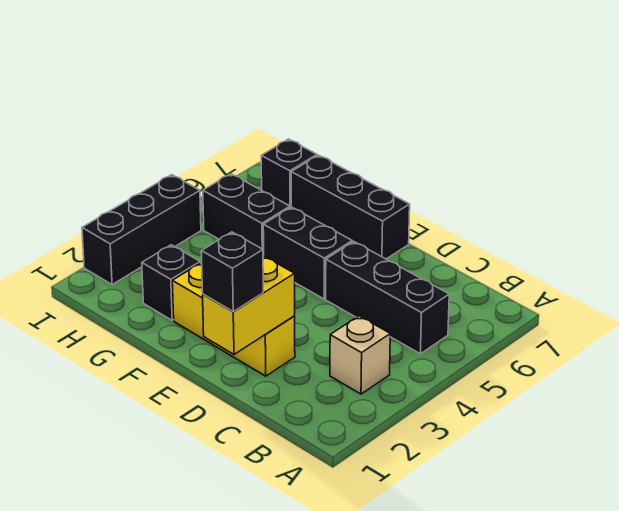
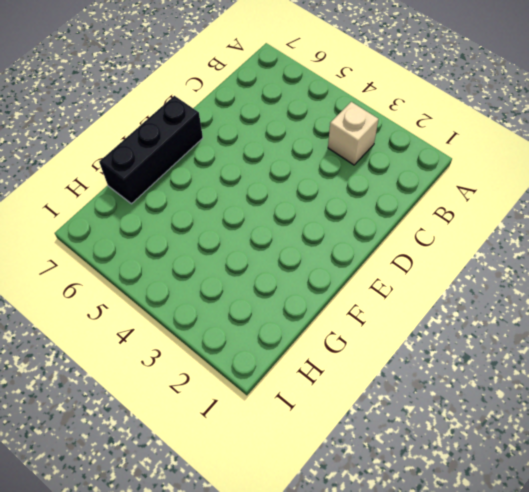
none -> black brick B5:D5 level 1
none -> yellow brick D2:F2 level 1

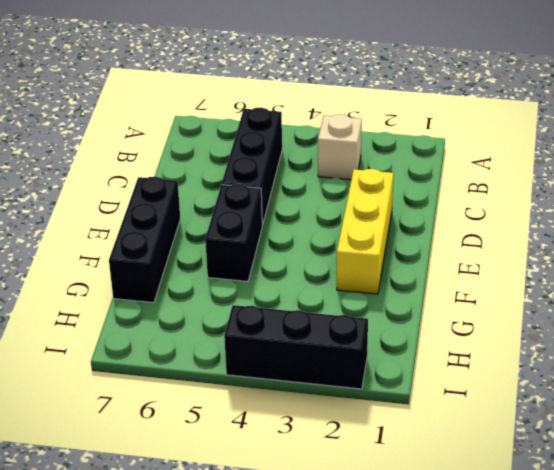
none -> black brick G2 level 1
none -> black brick G5:H5 level 1

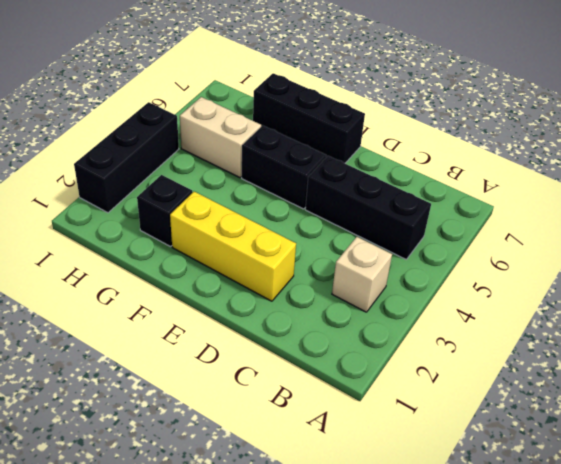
tan brick G5:H5 level 1 -> black brick G5:H5 level 1
none -> black brick H7 level 1
none -> yellow brick D1:D2 level 2

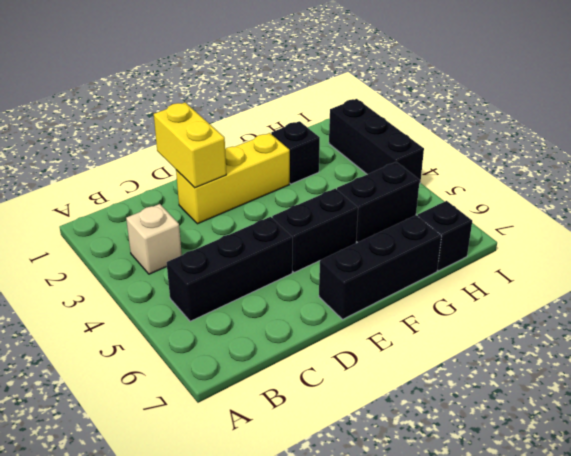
none -> black brick D1 level 3

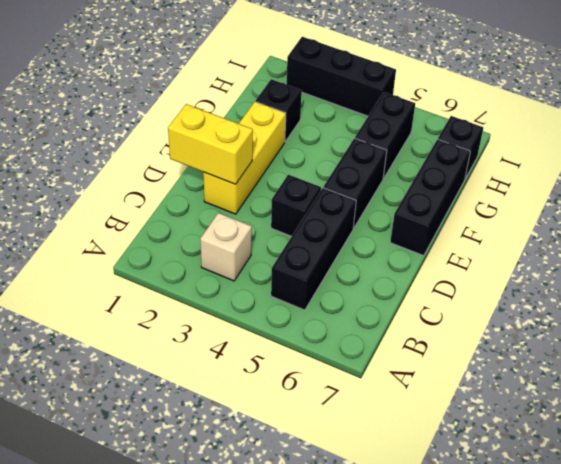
black brick D4 level 1 -> black brick D1 level 3

